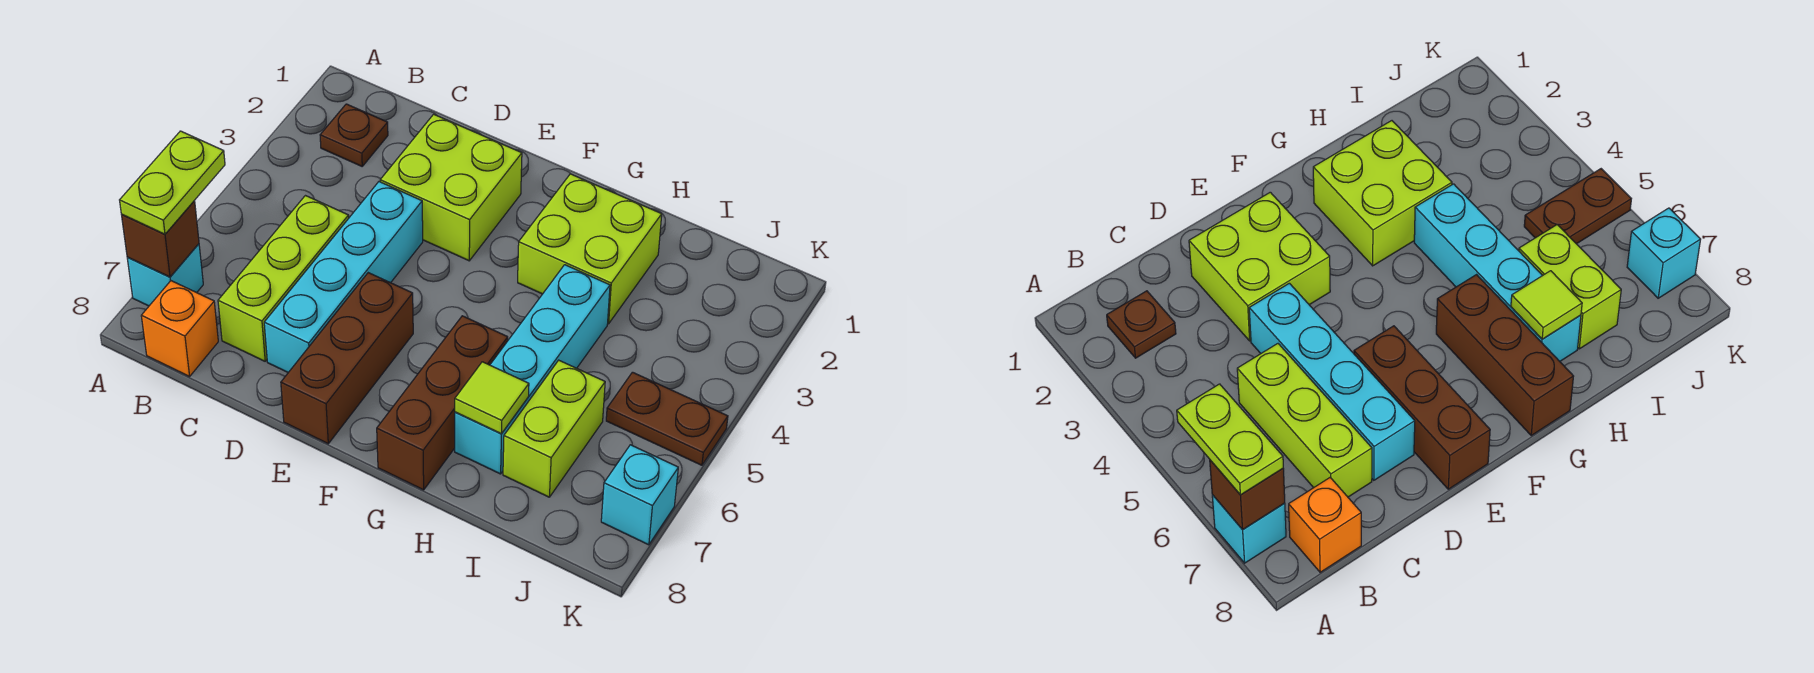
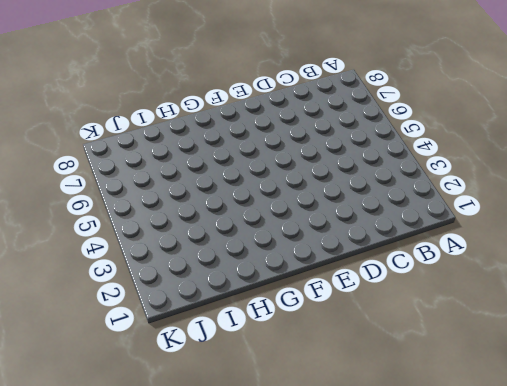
none -> cyan brick A7 level 1
none -> brown plate B2 level 1
none -> orange brick B8 level 1

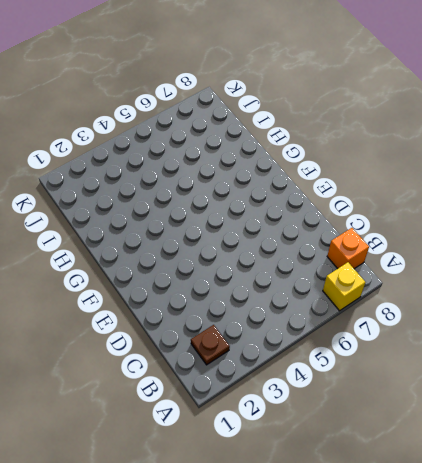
yellow brick A7 level 1 -> cyan brick A7 level 1
none -> lime brick C5:C7 level 1
none -> lime brick D2:E3 level 1
none -> cyan brick D4:D7 level 1

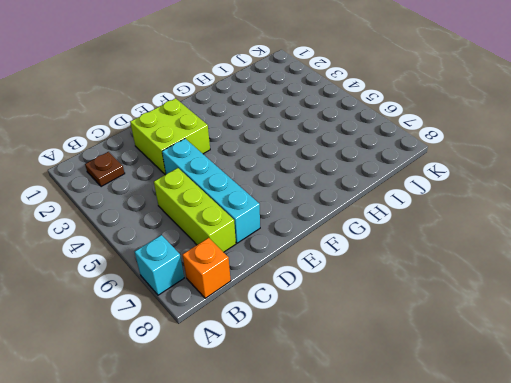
none -> brown brick E6:E8 level 1
none -> lime brick G2:H3 level 1
none -> brown brick G6:G8 level 1

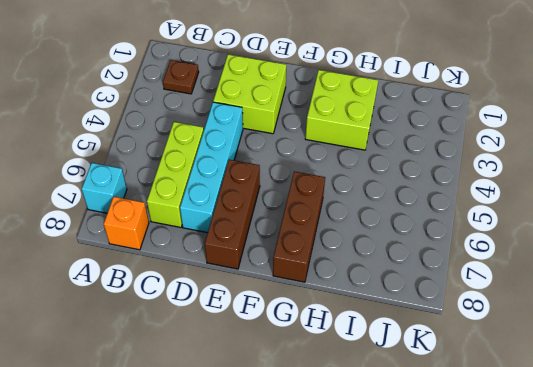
none -> cyan brick H4:H7 level 1
none -> lime brick I6:I7 level 1
none -> brown plate J5:K5 level 1

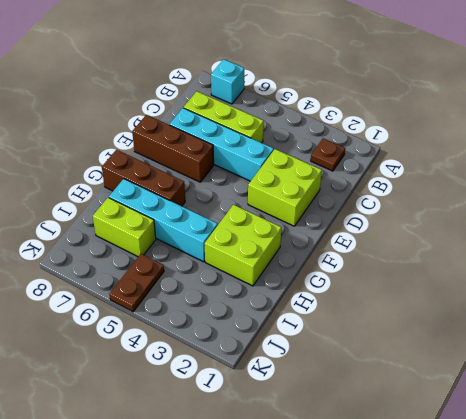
none -> orange brick B8 level 1
none -> cyan brick K7 level 1
none -> brown brick A7 level 2

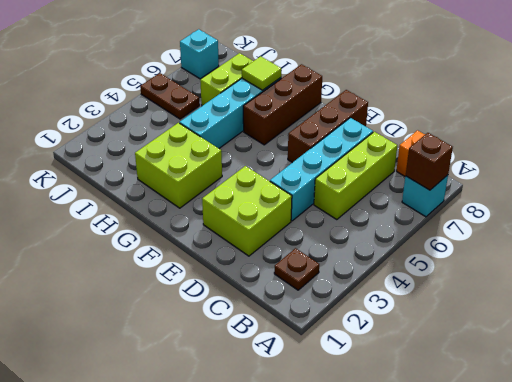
none -> lime plate A6:A7 level 3

